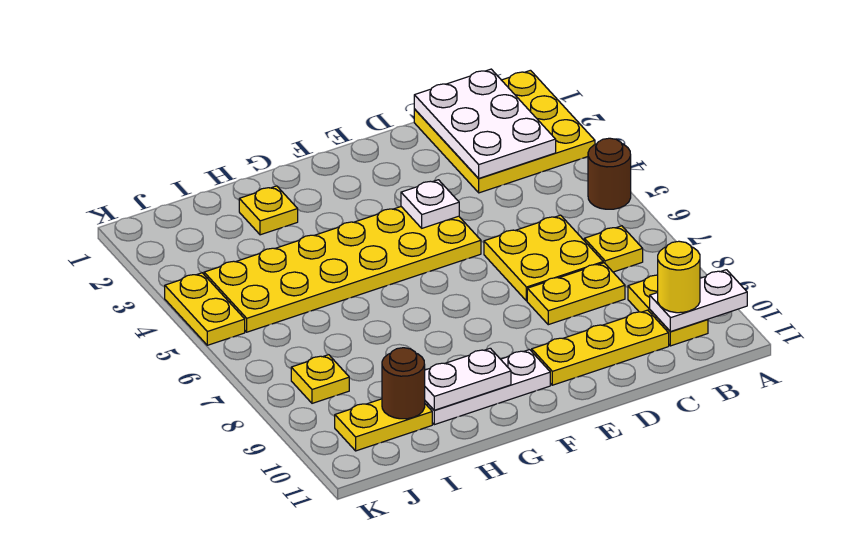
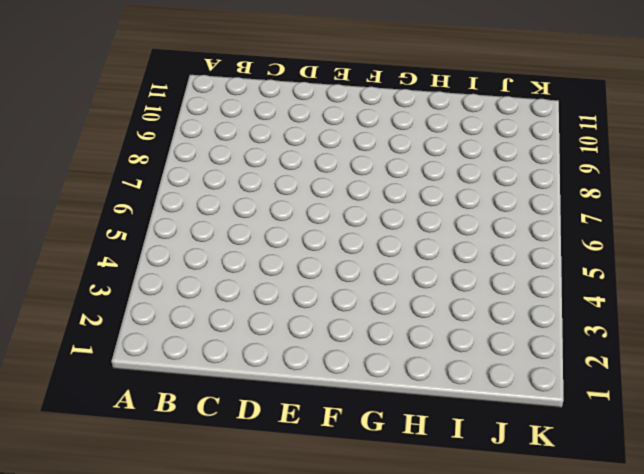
none -> yellow plate A1:C3 level 1
none -> brown round brick A5 level 1
none -> yellow plate B7 level 1

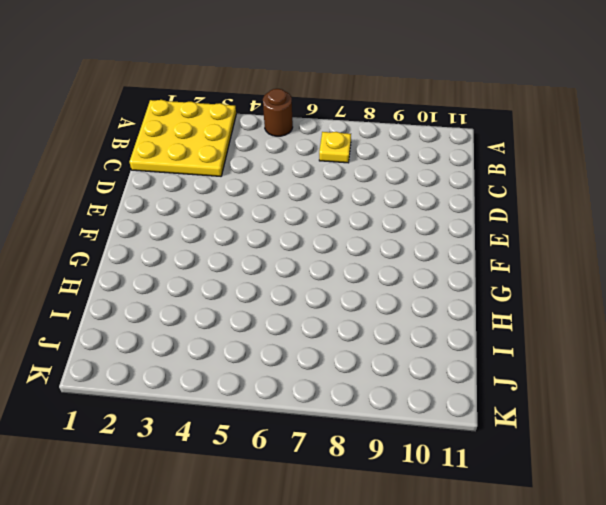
none -> yellow plate B9:B10 level 1
none -> yellow plate C6:D7 level 1
none -> yellow plate C8:D8 level 1

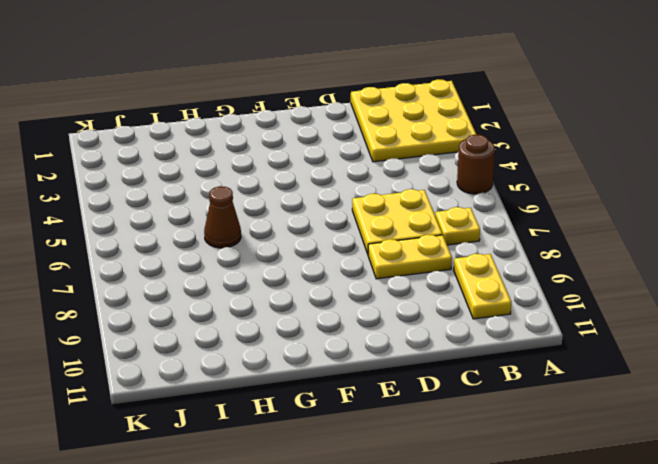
brown cone H6 level 1 -> none
none -> yellow plate C10:E10 level 1
none -> yellow plate E4:J5 level 1
none -> white plate F10:H10 level 1

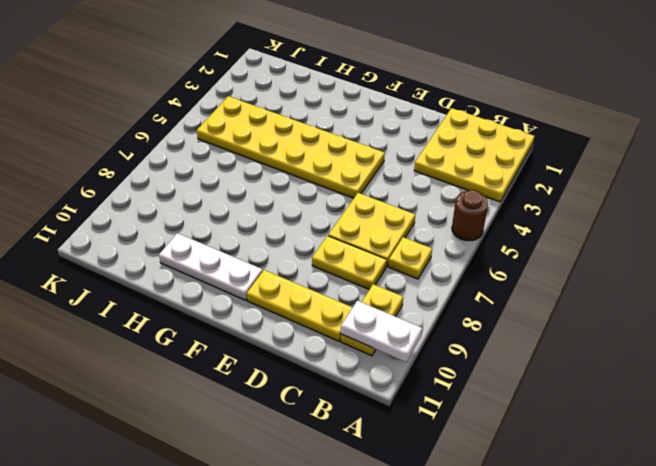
none -> yellow plate H2 level 1
none -> yellow plate I10:J10 level 1
none -> yellow plate J8 level 1

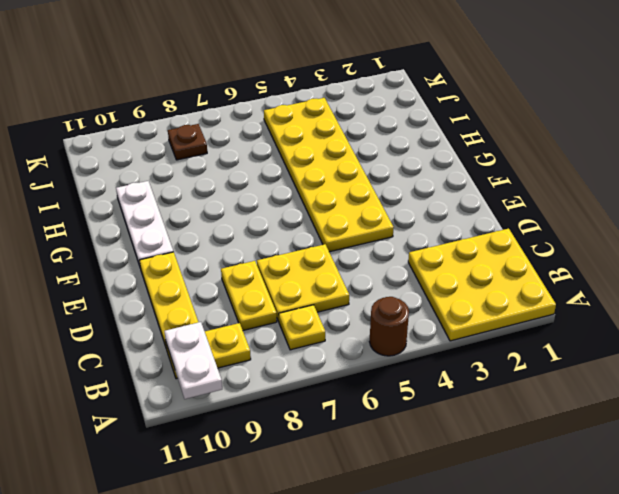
brown plate J8 level 1 -> yellow plate J8 level 1
none -> yellow plate H2 level 1
none -> yellow plate I10:J10 level 1
none -> yellow plate K4:K5 level 1

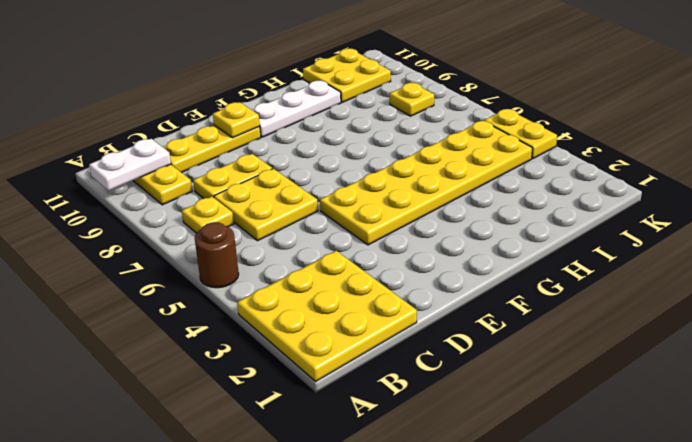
yellow plate E10 level 2 -> yellow plate H2 level 1
yellow plate I10:J11 level 1 -> yellow plate I10:J10 level 1
none -> white plate B1:C3 level 2
none -> white plate E4 level 2
none -> white plate G10:H10 level 2

